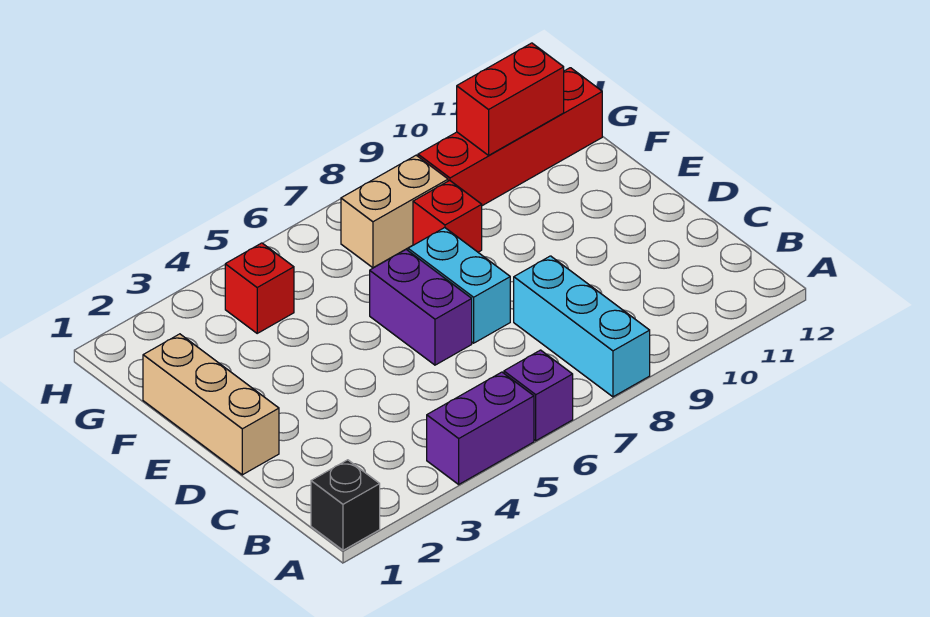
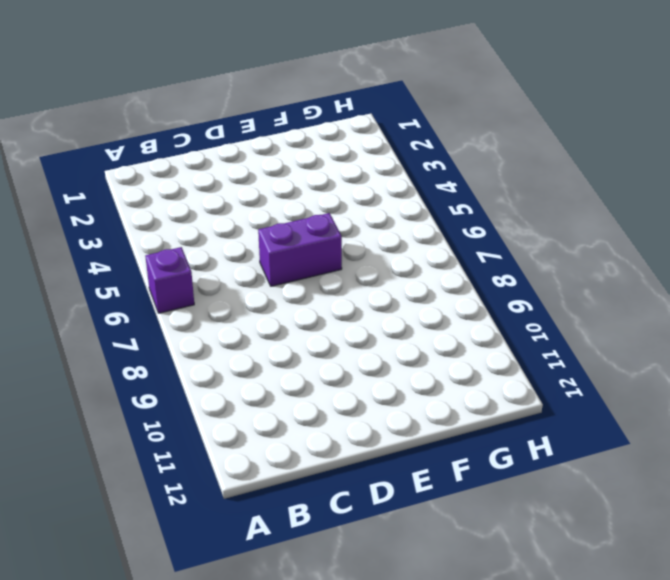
none -> black brick A1 level 1
none -> purple brick A4:A5 level 1
none -> cyan brick A8:C8 level 1

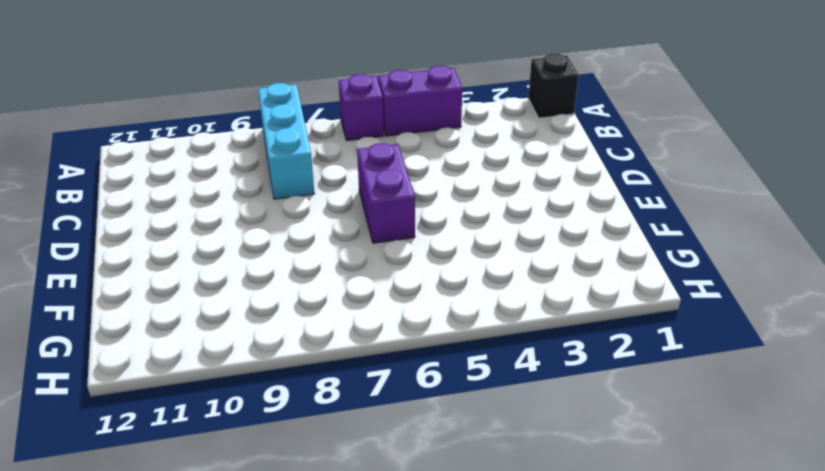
none -> tan brick D1:F1 level 1
none -> cyan brick D7:E7 level 1
none -> red brick F8 level 1

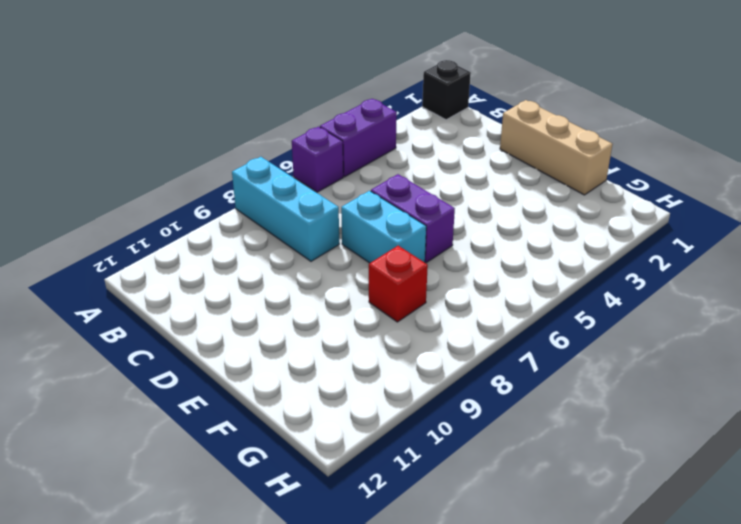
none -> red brick G4 level 1
none -> tan brick G7:G8 level 1
none -> red brick G9:G12 level 1

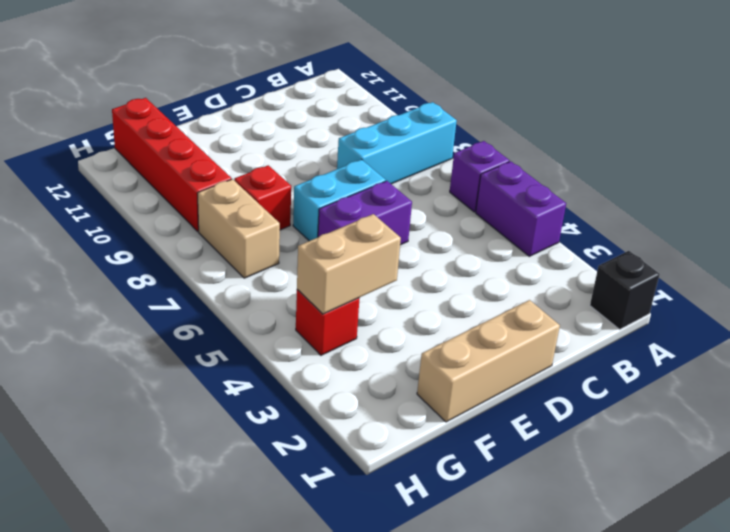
tan brick F4:G4 level 2 -> none
none -> red brick G10:G11 level 2

